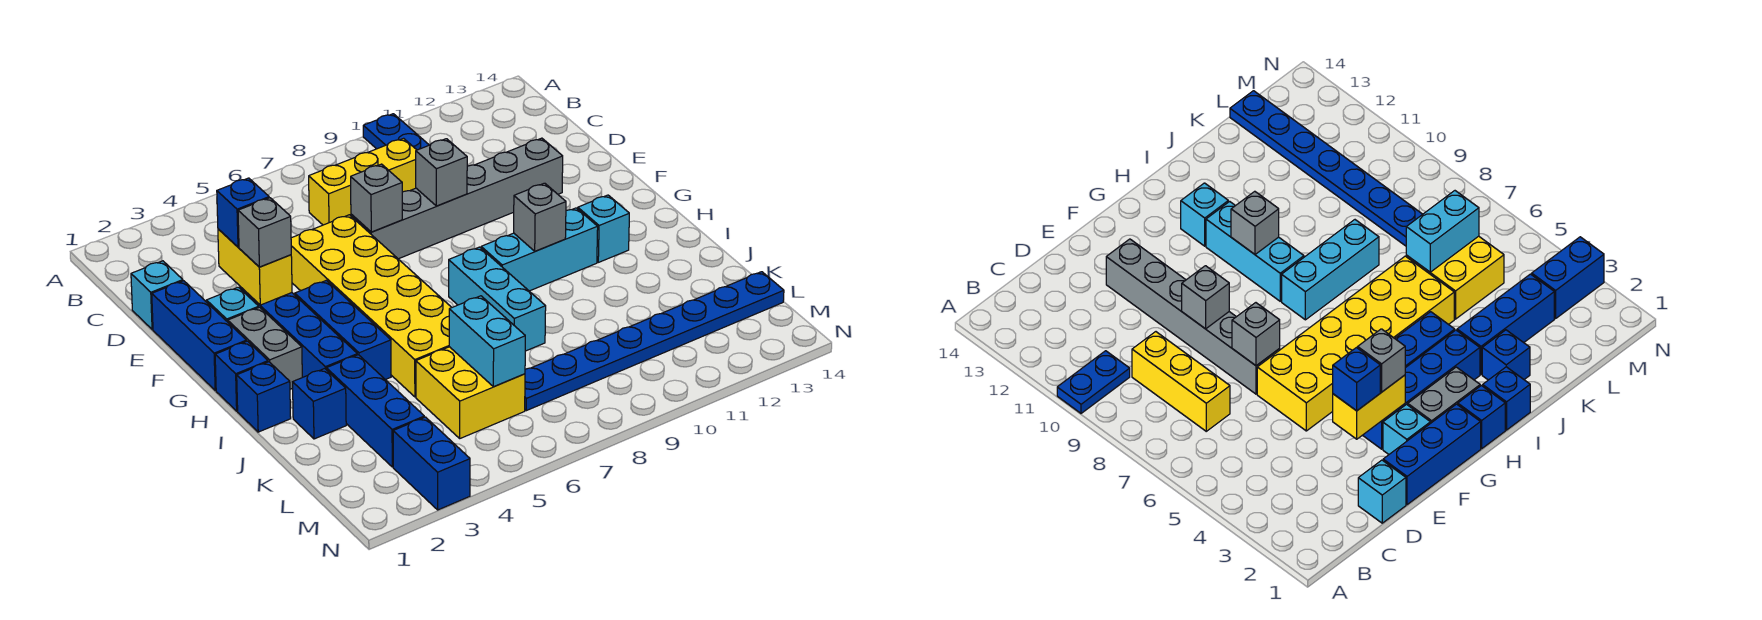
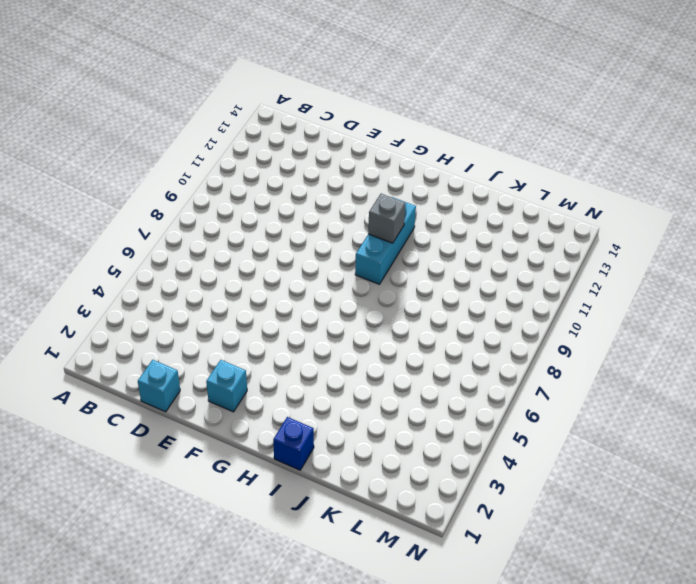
none -> blue plate A10:B10 level 1
none -> yellow brick C7:C9 level 1
none -> blue brick E1:G1 level 1

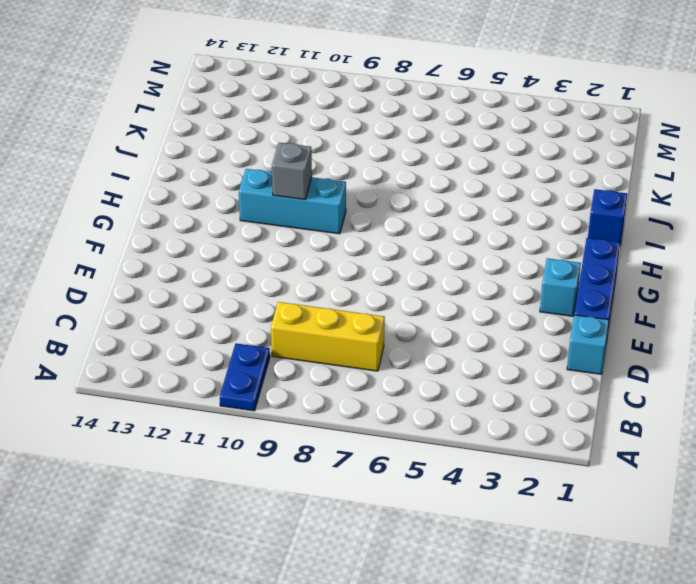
none -> yellow brick E5:J6 level 1
none -> grey brick E7:E12 level 1
none -> blue brick F3:I3 level 1

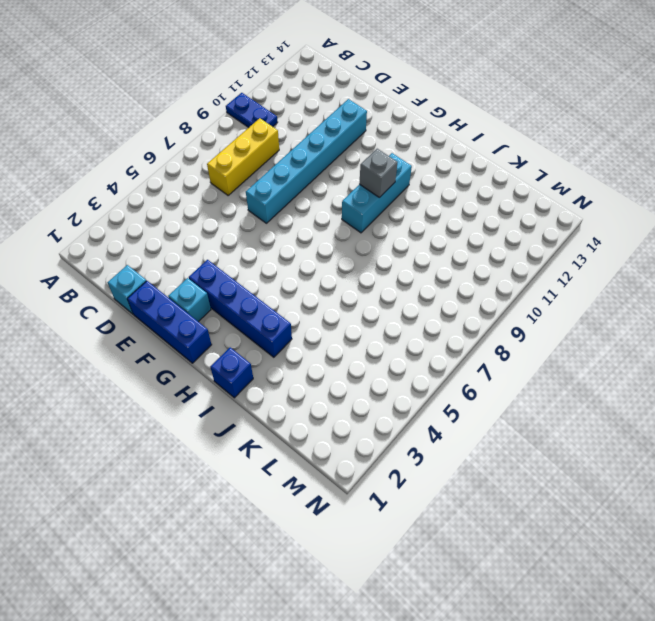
cyan brick E7:E12 level 1 -> grey brick E7:E12 level 1
none -> yellow brick E5:J6 level 1
none -> grey brick G2:H2 level 1
none -> blue brick G4:I4 level 1

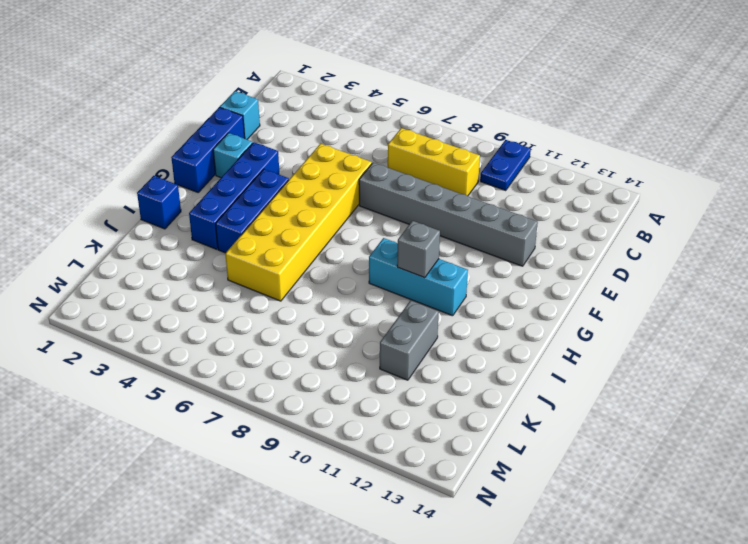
grey brick J11:K11 level 1 -> grey brick G2:H2 level 1
none -> blue brick H1 level 1
none -> cyan brick H8:J8 level 1
none -> cyan brick H12 level 1

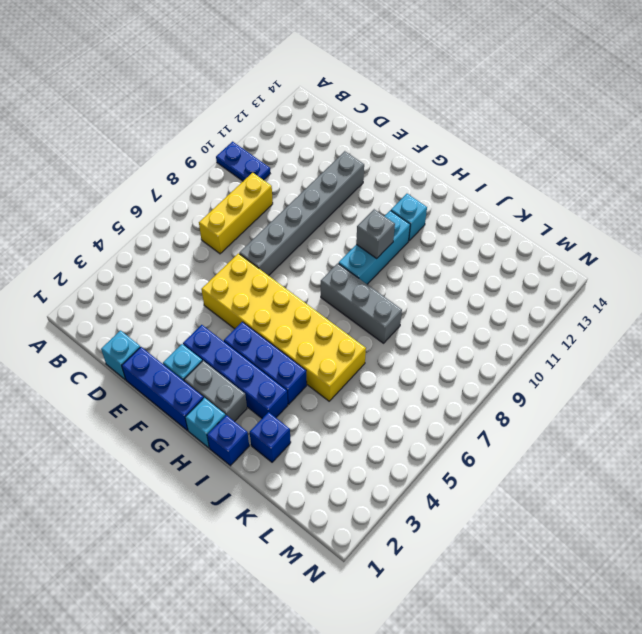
cyan brick H1 level 1 -> blue brick H1 level 1
grey brick H8:J8 level 1 -> cyan brick H8:J8 level 1
none -> blue brick J3:L3 level 1
none -> yellow brick K5:L6 level 1
none -> blue plate L7:L14 level 1

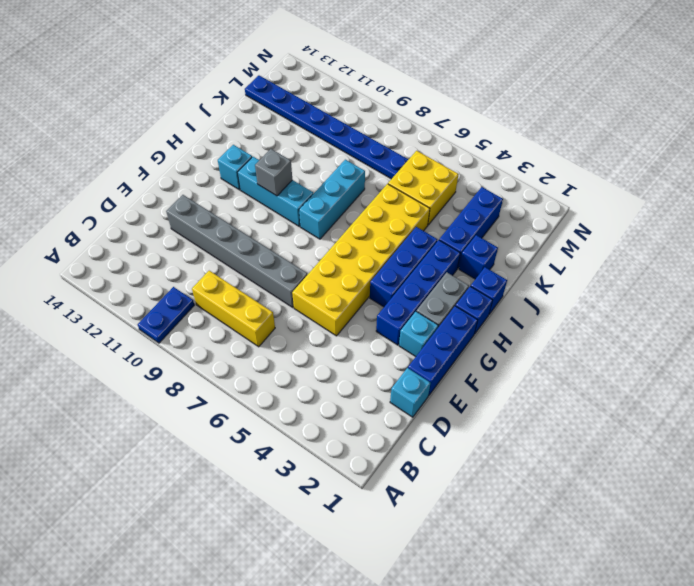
none -> blue brick M3:N3 level 1
none -> yellow brick E3:F3 level 2
none -> grey brick E7 level 2

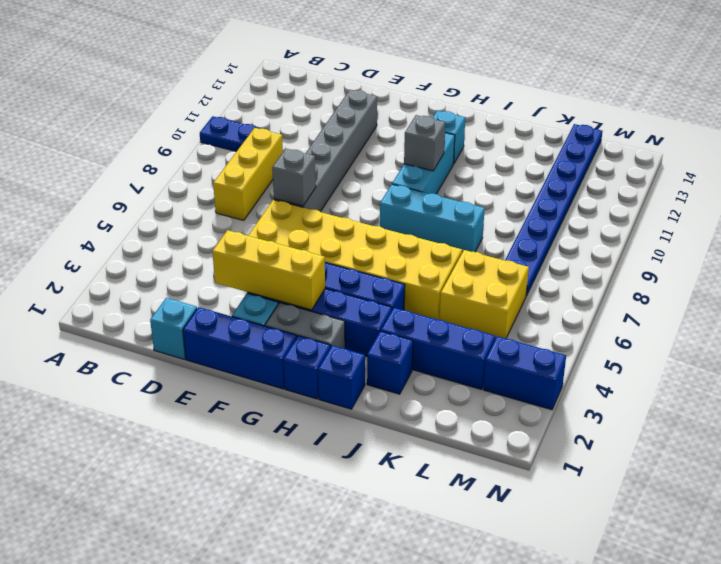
yellow brick E3:G3 level 2 -> yellow brick E3:F3 level 2
none -> grey brick E9 level 2
none -> cyan brick K6:L6 level 2
none -> blue brick E3 level 3

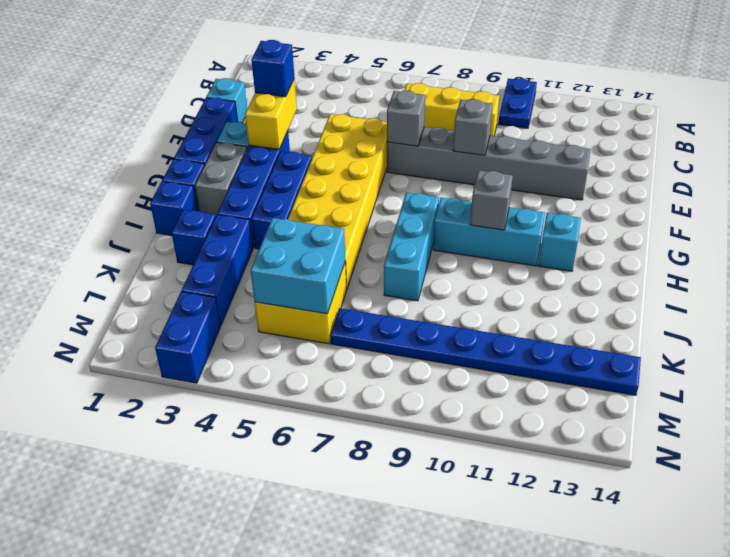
cyan brick K5:L6 level 2 -> cyan brick K6:L6 level 2
none -> grey brick F3 level 3

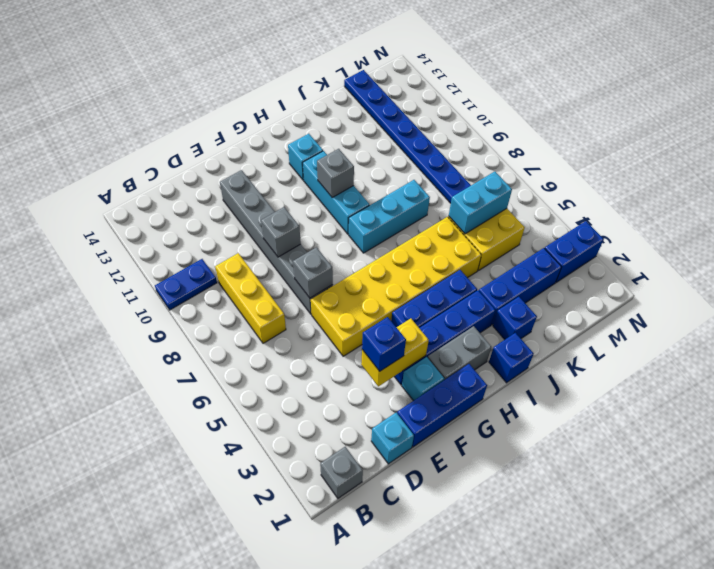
grey brick B1 level 1 -> grey brick F3 level 3
none -> blue brick H1 level 1

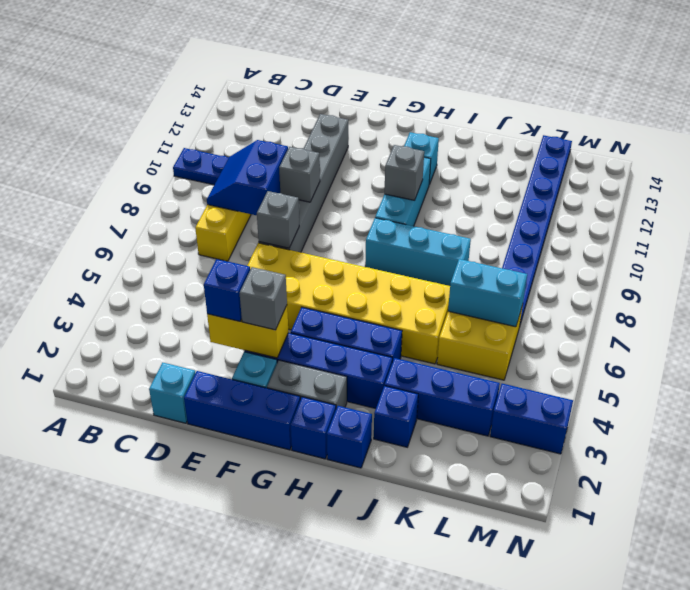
blue slope C8:D9 level 2 top D -> none

